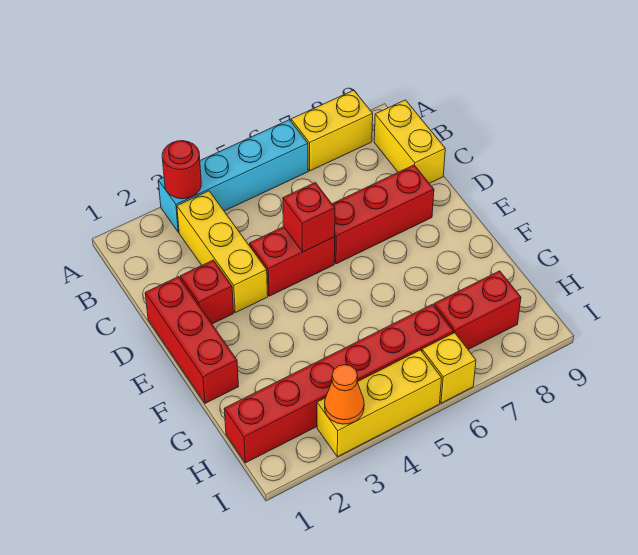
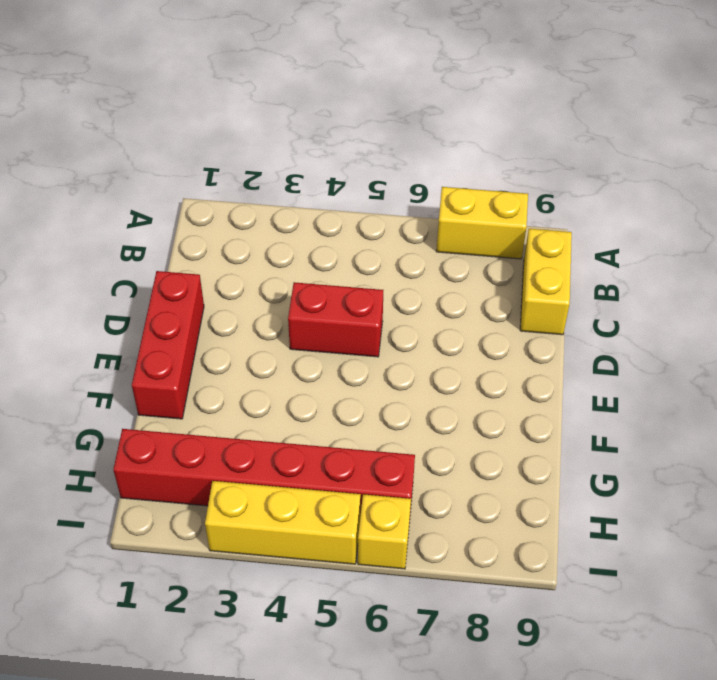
none -> cyan brick A3:A6 level 1
none -> yellow brick B3:D3 level 1
none -> red brick D2 level 1

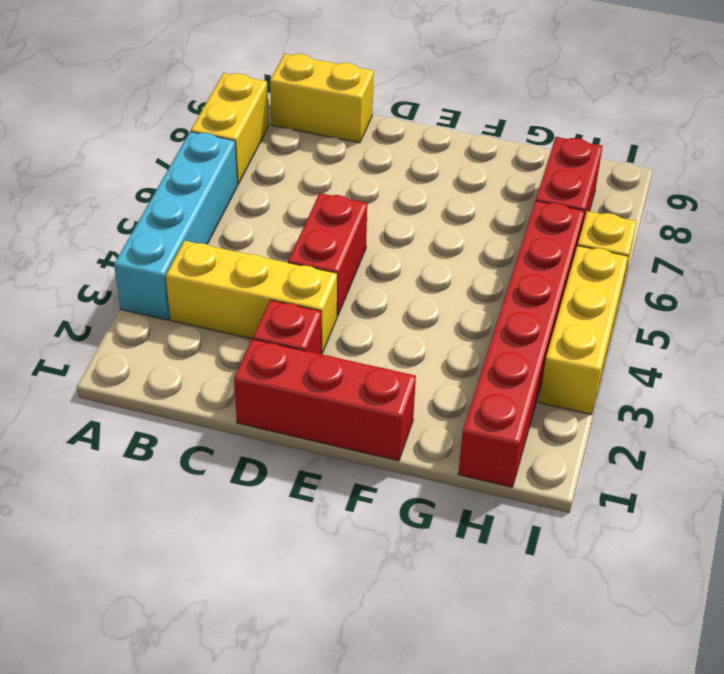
none -> red brick D6:D8 level 1
none -> red round brick A3 level 2
none -> red brick D5 level 2

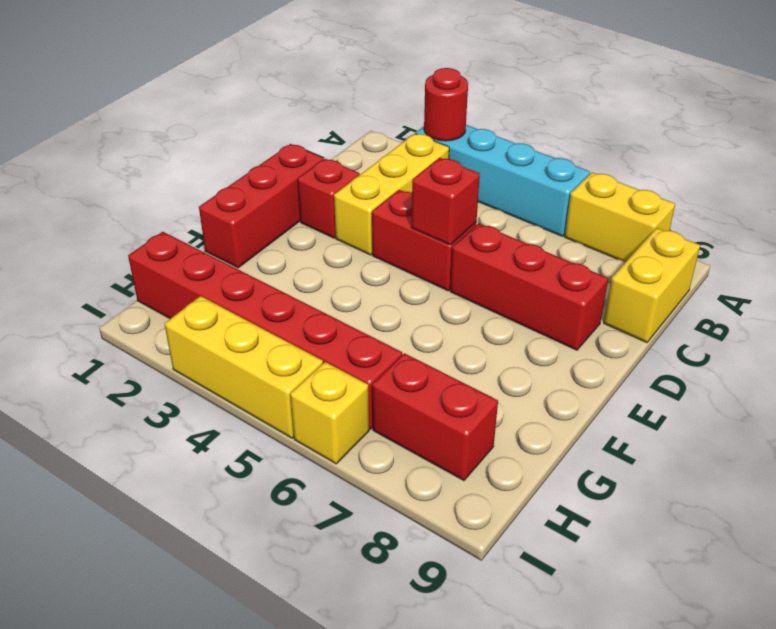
none -> orange cone I3 level 2

